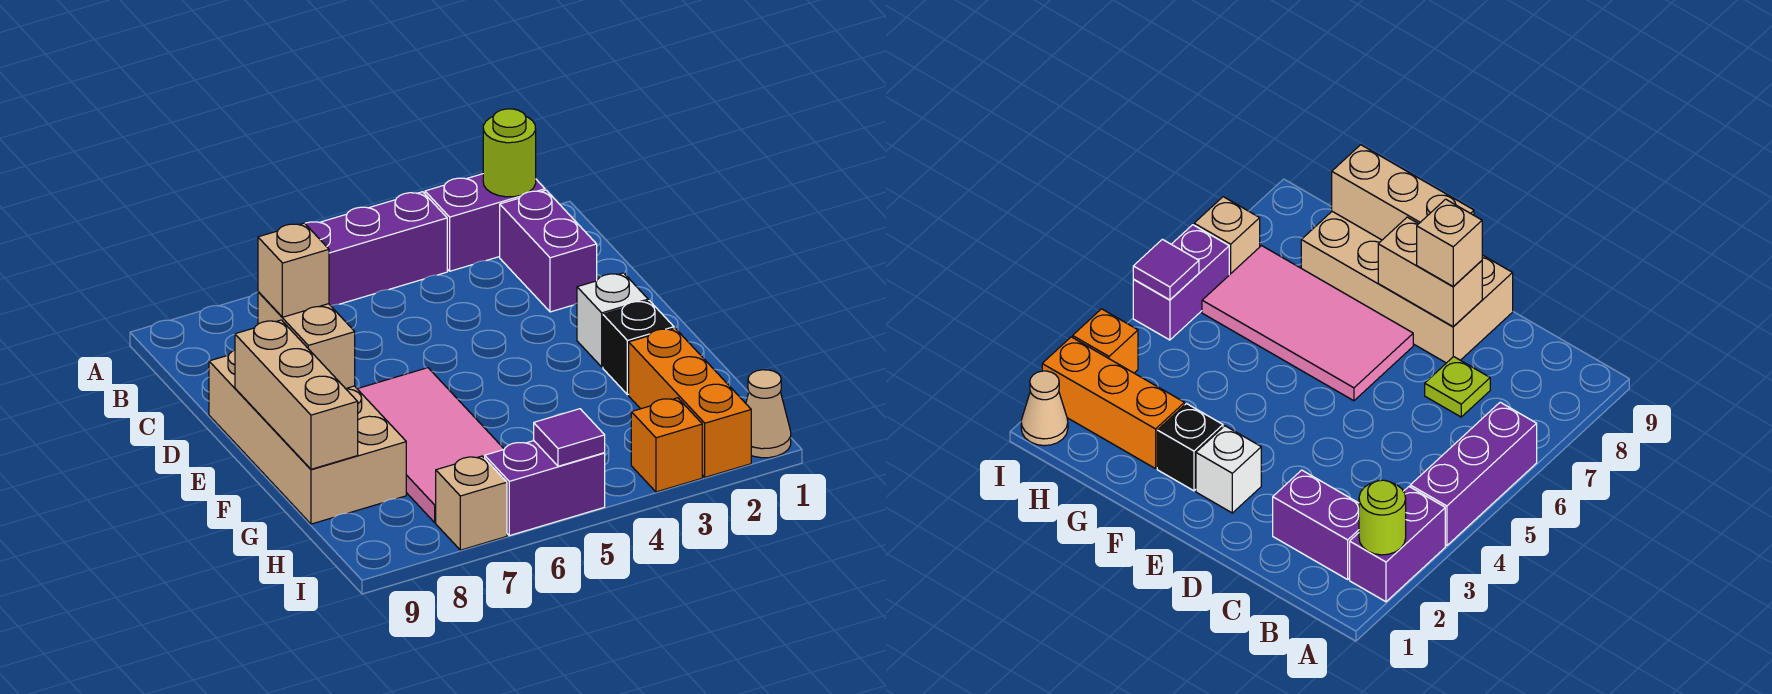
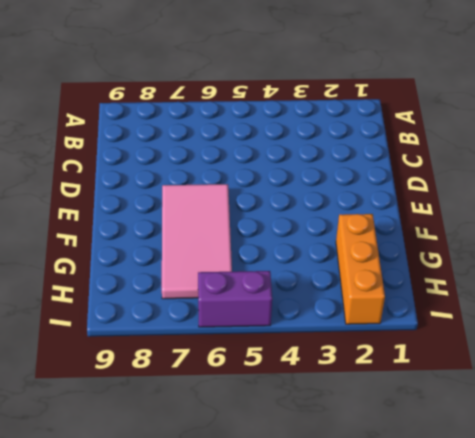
none -> purple brick A2:A3 level 1
none -> purple brick A4:A6 level 1
none -> purple brick B2:C2 level 1

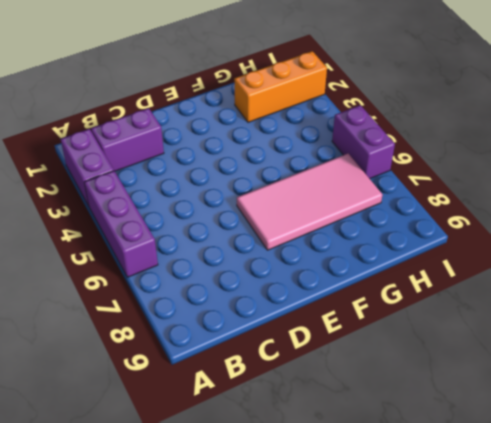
none -> lime plate C7 level 1
none -> tan brick D8:G9 level 1
none -> white brick E2 level 1

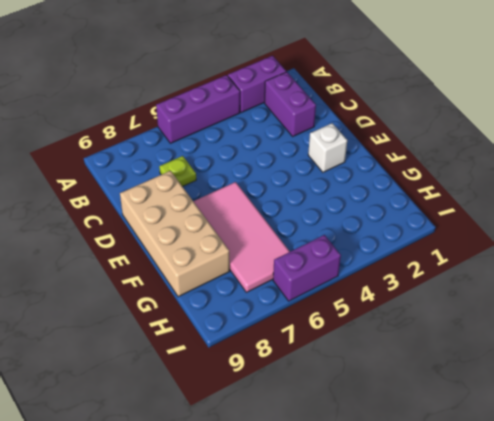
none -> black brick F2 level 1
none -> orange brick G2:I2 level 1
none -> tan cone I1 level 1

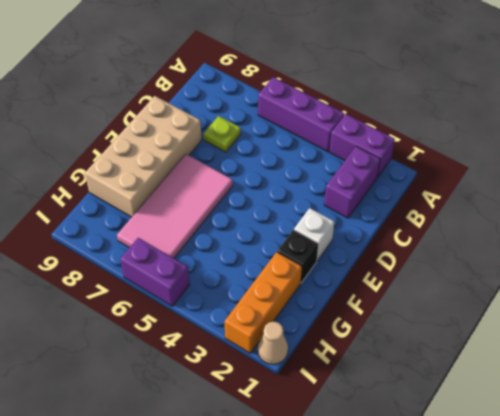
none -> orange brick I3 level 1
none -> tan brick I7 level 1
none -> lime round brick A2 level 2

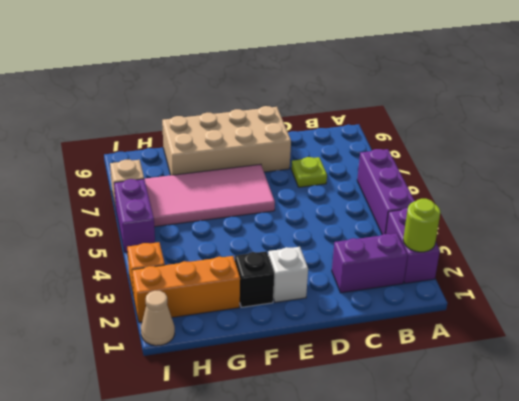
none -> tan brick D8:E8 level 2
none -> tan brick E9:G9 level 2
none -> purple tile I5 level 2

